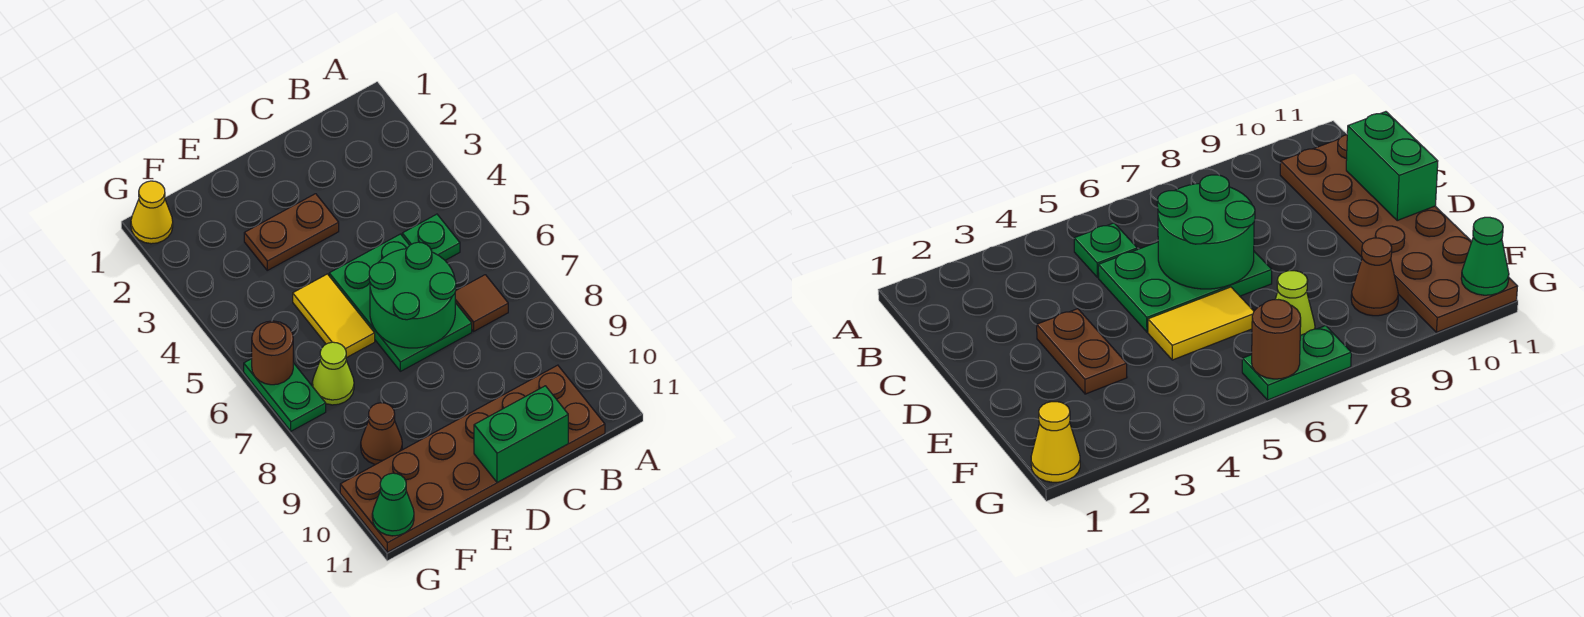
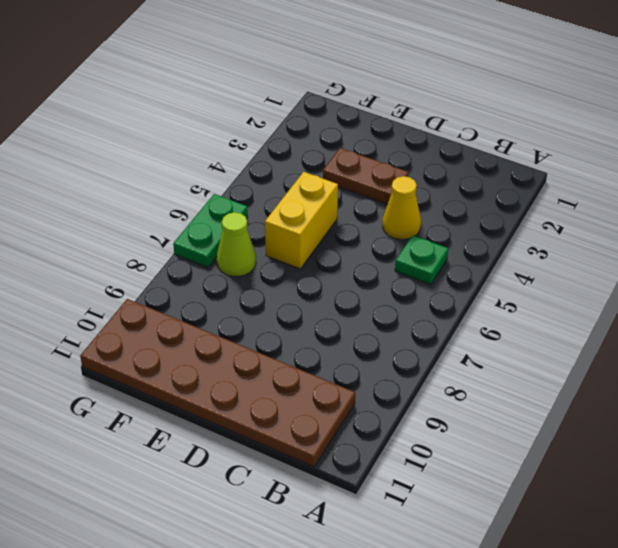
yellow cone C4 level 1 -> yellow cone G1 level 1
yellow brick E5:E6 level 1 -> yellow tile E5:E6 level 1
none -> brown tile B7 level 1
none -> green plate C5:D7 level 1
none -> brown cone F9 level 1

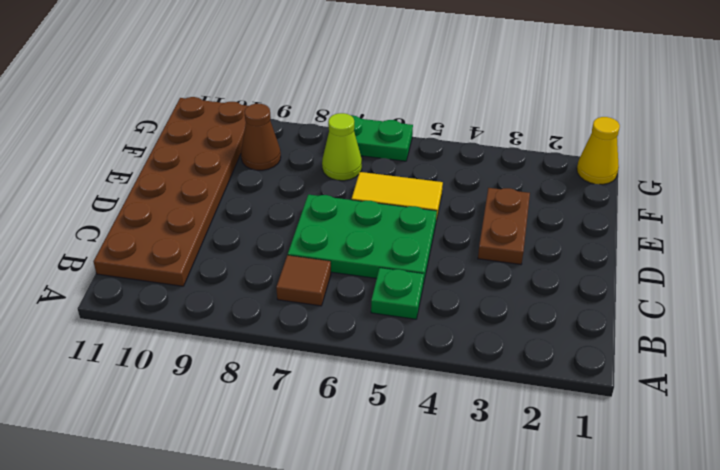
none -> green round brick C6:D7 level 2
none -> green brick C11:D11 level 2
none -> brown round brick G6 level 2

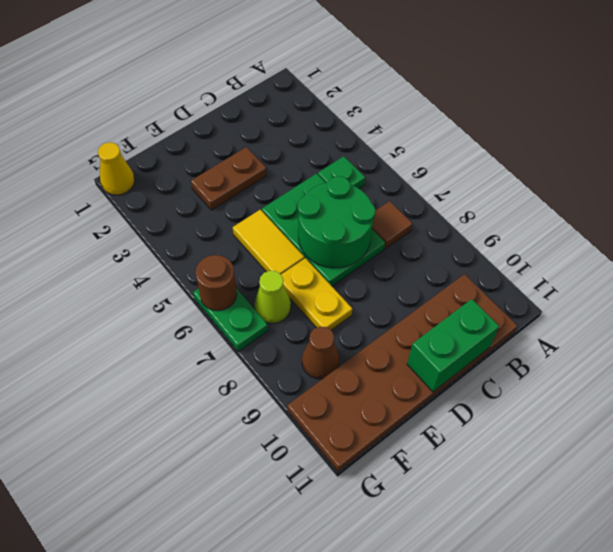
yellow plate E7:E8 level 1 -> none
none -> green cone G11 level 2

